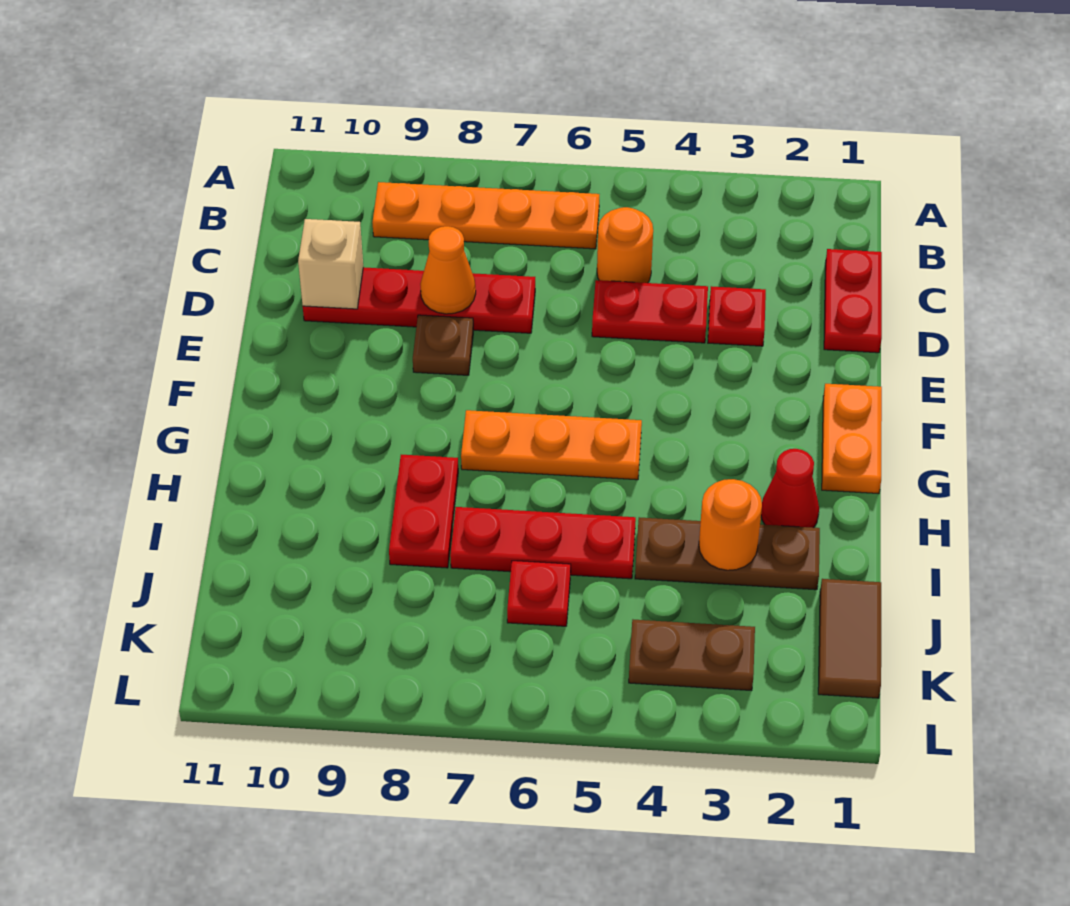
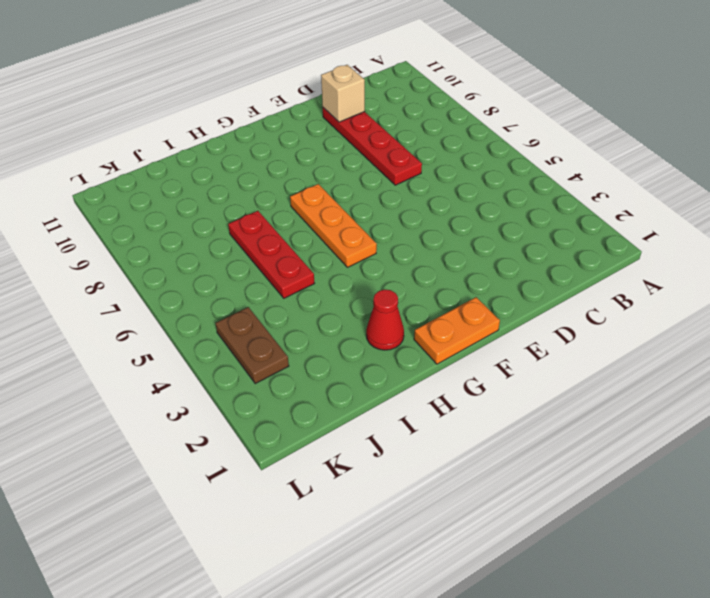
none -> orange plate B6:B9 level 1
none -> red plate C1:D1 level 1
none -> orange round brick C5 level 1

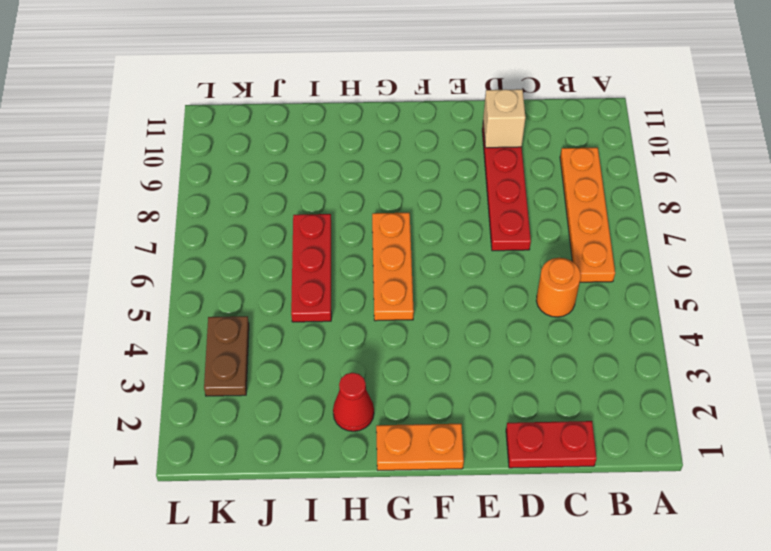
none -> red plate D3 level 1
none -> red plate D4:D5 level 1
none -> brown plate E8 level 1

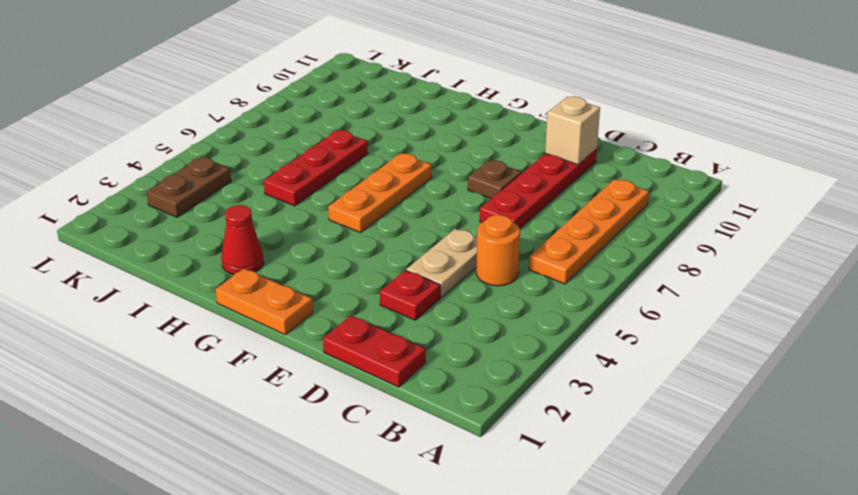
tan plate D4:D5 level 1 -> red plate D4:D5 level 1
none -> red plate H8:I8 level 1
none -> brown plate I2:I4 level 1
none -> brown tile J1:K1 level 1

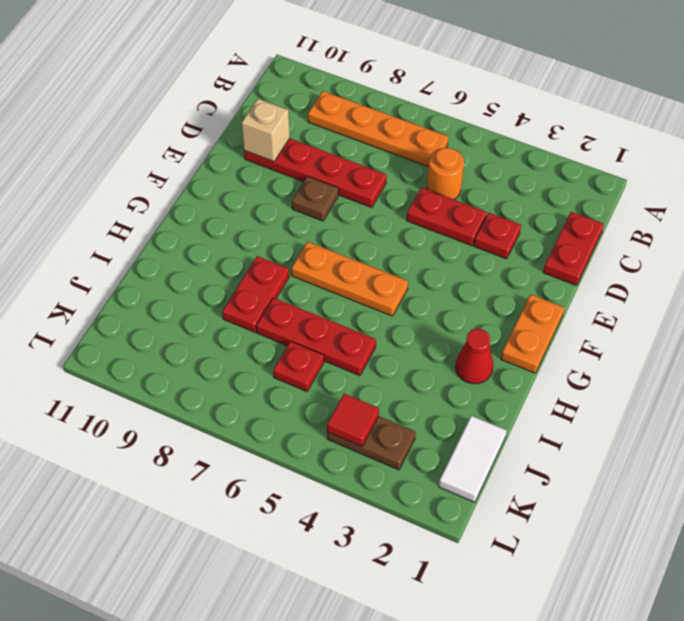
white tile J1:K1 level 1 -> brown tile J1:K1 level 1
red tile K4 level 2 -> none
none -> brown plate I2:I4 level 1
none -> orange cone D8 level 2
none -> orange round brick I3 level 2

